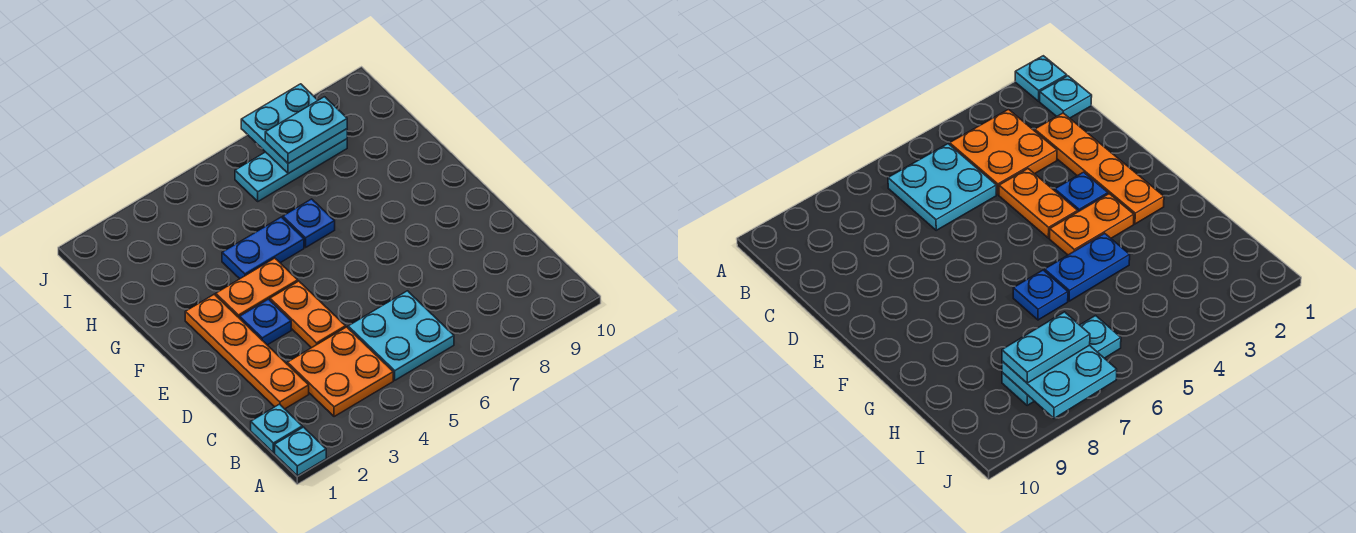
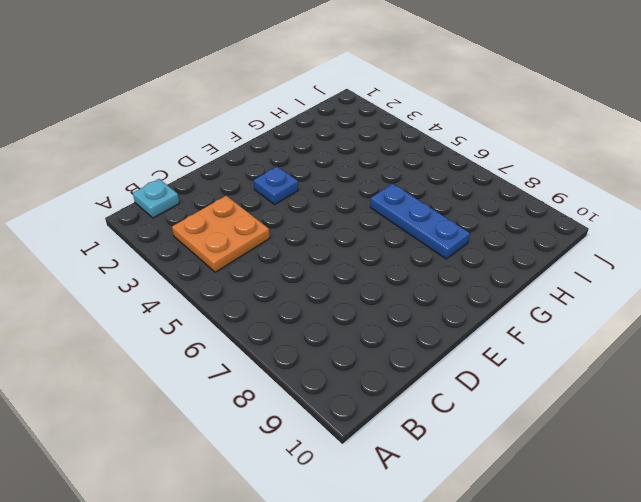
blue plate G6:G8 level 1 -> blue plate G6 level 1
none -> cyan plate A1 level 1
none -> cyan plate B5:C6 level 1
none -> orange plate C2:F2 level 1

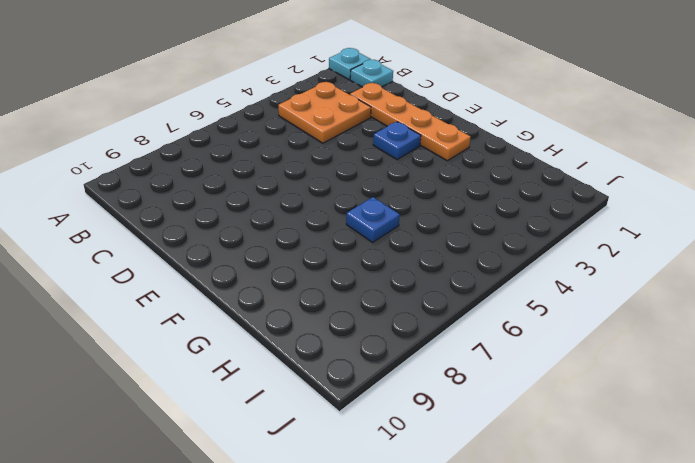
none -> cyan plate B5:C6 level 1
none -> orange plate D4:E4 level 1
none -> orange plate F3:F4 level 1

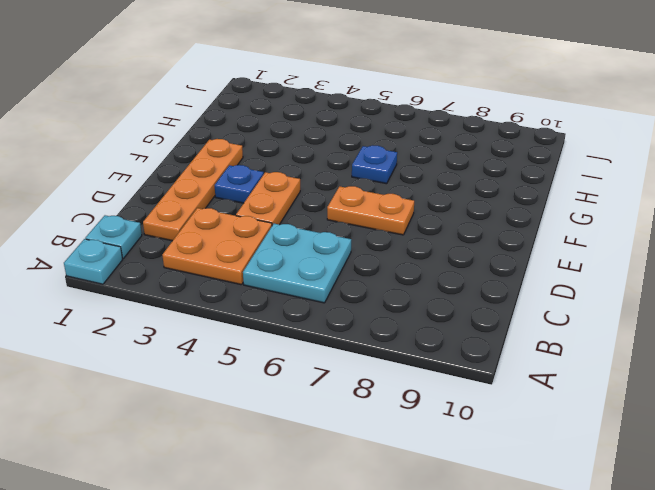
orange plate E6:E7 level 1 -> orange plate F3:F4 level 1
none -> blue plate G4:G5 level 1
none -> cyan plate I6:I8 level 1
none -> cyan plate I7:J8 level 2

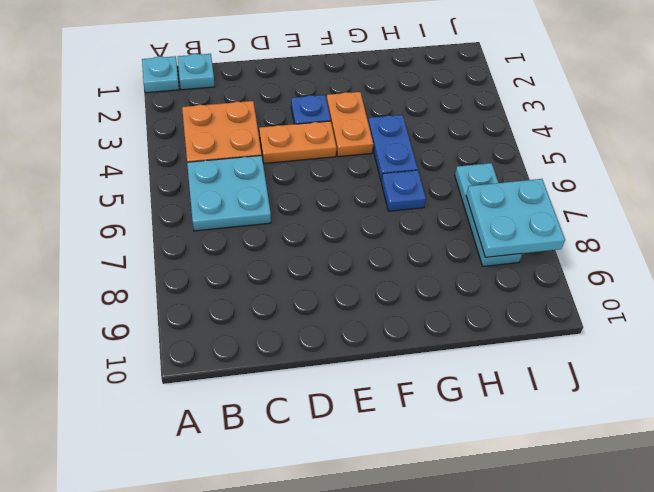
none -> orange plate C2:F2 level 1
none -> cyan plate I7:I8 level 3

